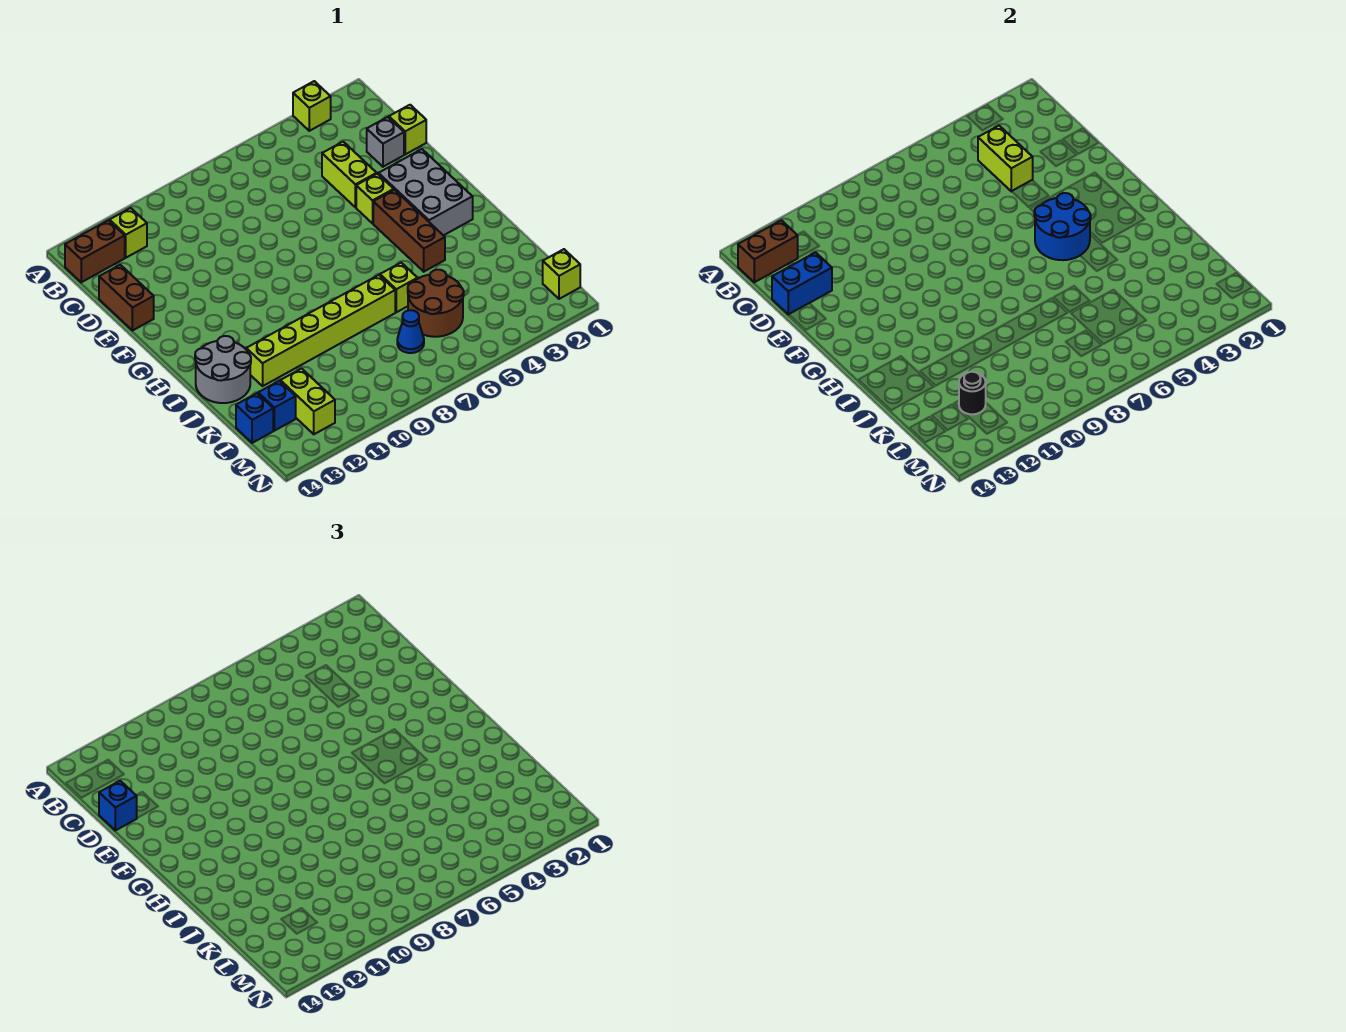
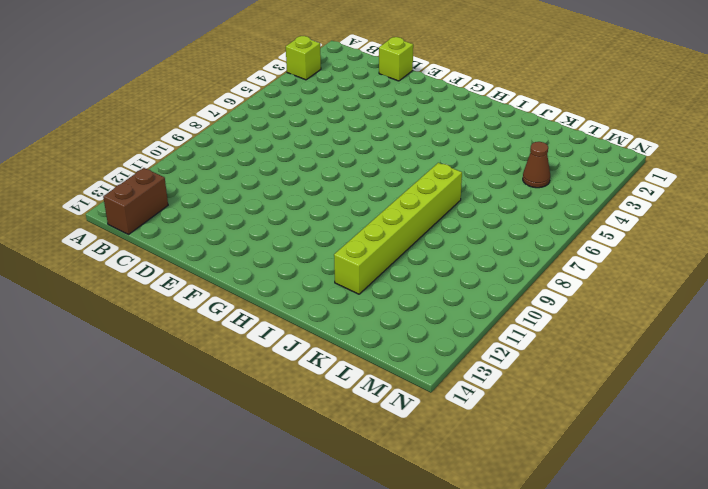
brown cone L4 level 1 -> none
none -> lime brick B12 level 1
none -> grey brick D2 level 1
none -> lime brick D4:E4 level 1

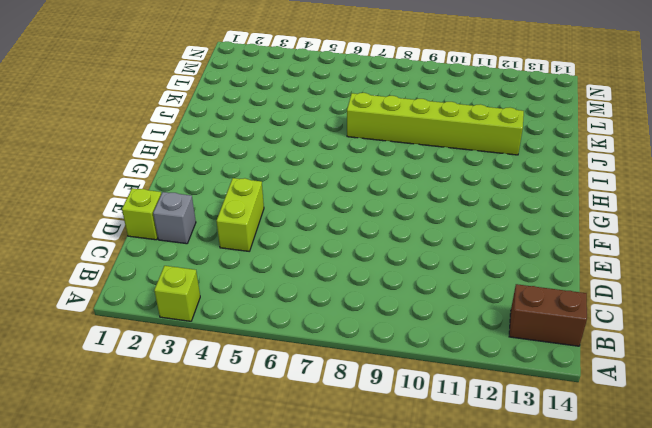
none -> lime brick B12 level 1
none -> brown brick D14:E14 level 1
none -> grey brick F2:H3 level 1

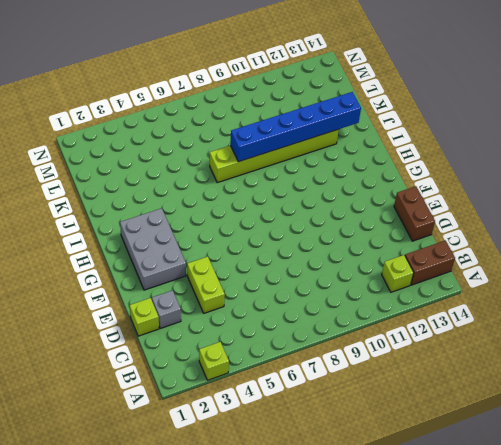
blue brick J8:J13 level 2 -> none
none -> lime brick F4 level 1
none -> brown brick G4:I4 level 1
none -> grey round brick I13:J14 level 1

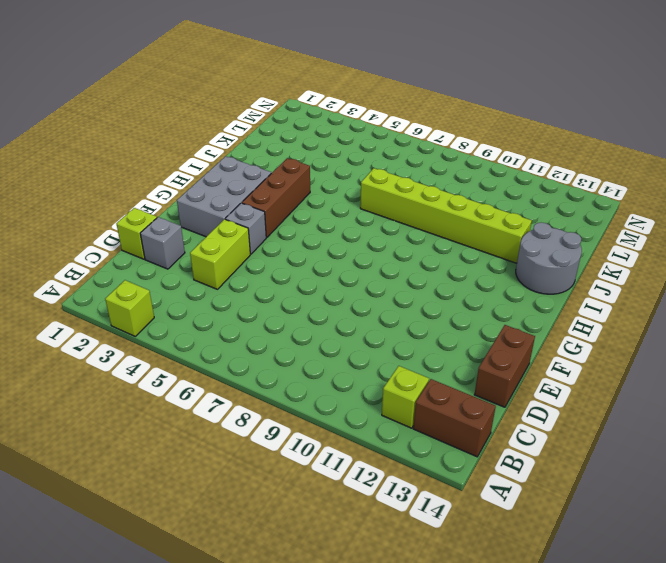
grey brick F4 level 1 -> lime brick F4 level 1
none -> lime brick J6 level 1
none -> brown round brick K5:L6 level 1
none -> blue cone L7 level 1

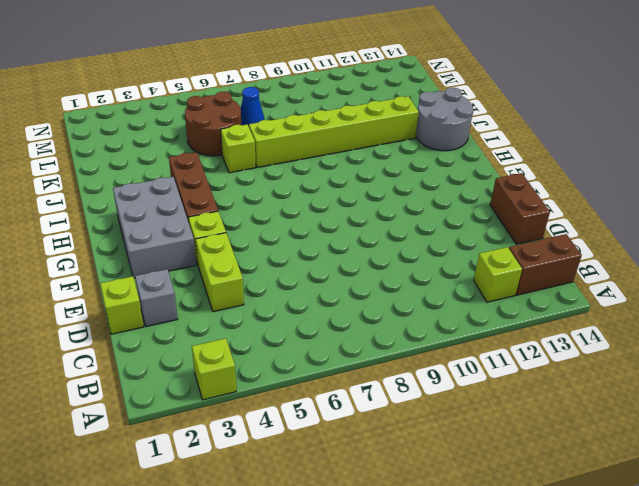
none -> lime brick L12:M12 level 1
none -> blue brick L13 level 1
none -> blue brick L14 level 1

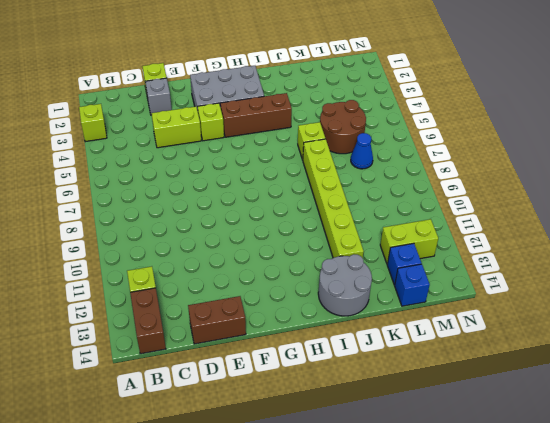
none -> lime brick M1 level 1
none -> brown brick B13:B14 level 2
none -> lime brick C4:D4 level 2

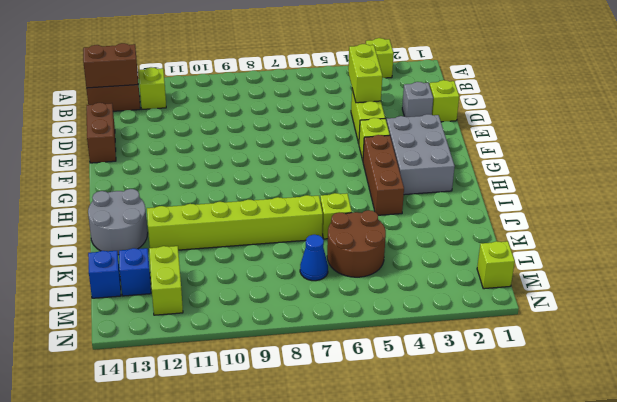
none -> blue brick D13:D14 level 2
none -> blue round brick G4:H5 level 2
none -> black round brick L12 level 2

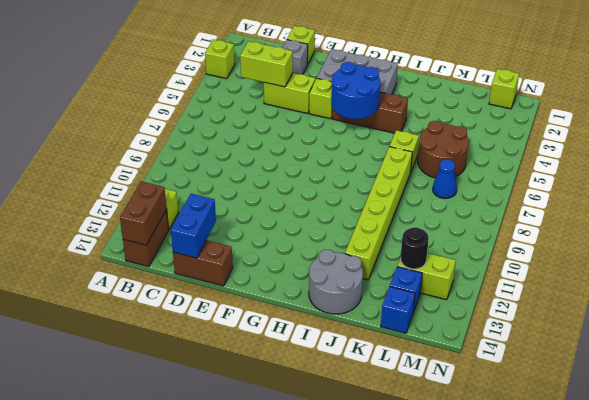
none -> blue brick D14 level 3

